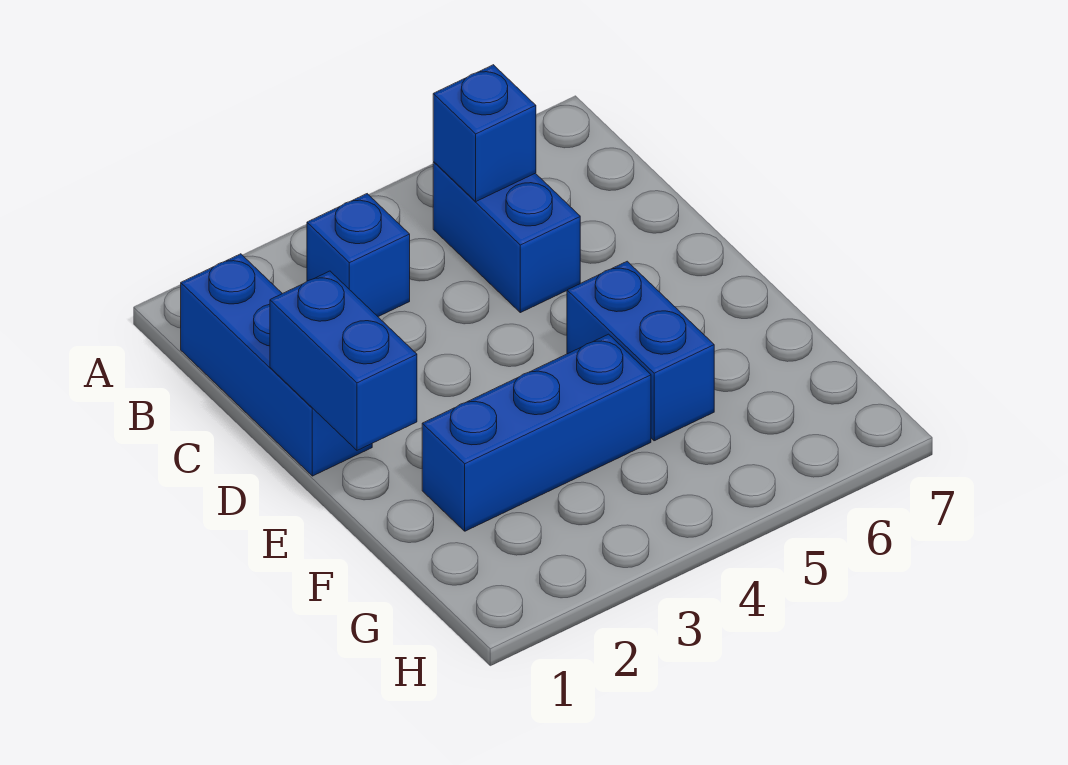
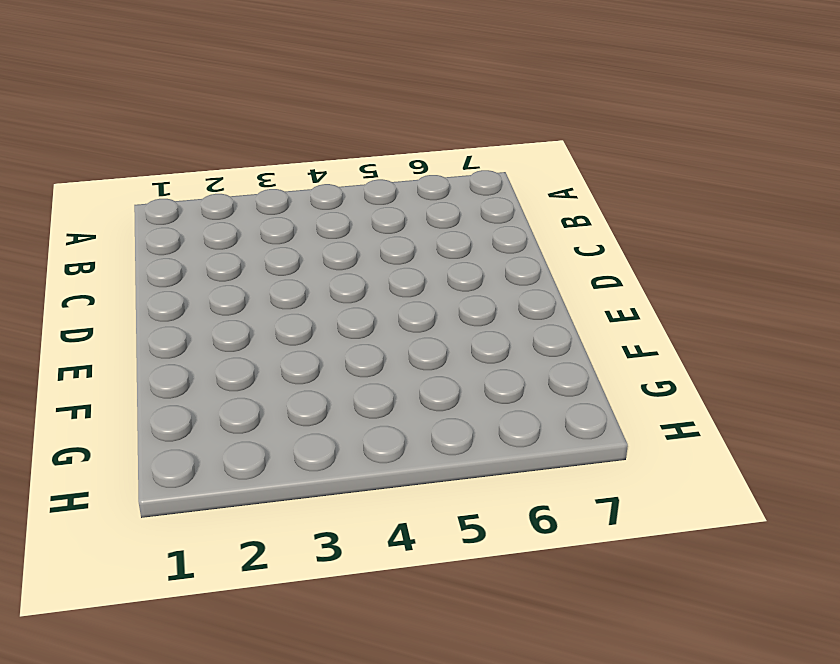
none -> blue brick B1:D1 level 1
none -> blue brick B3 level 1

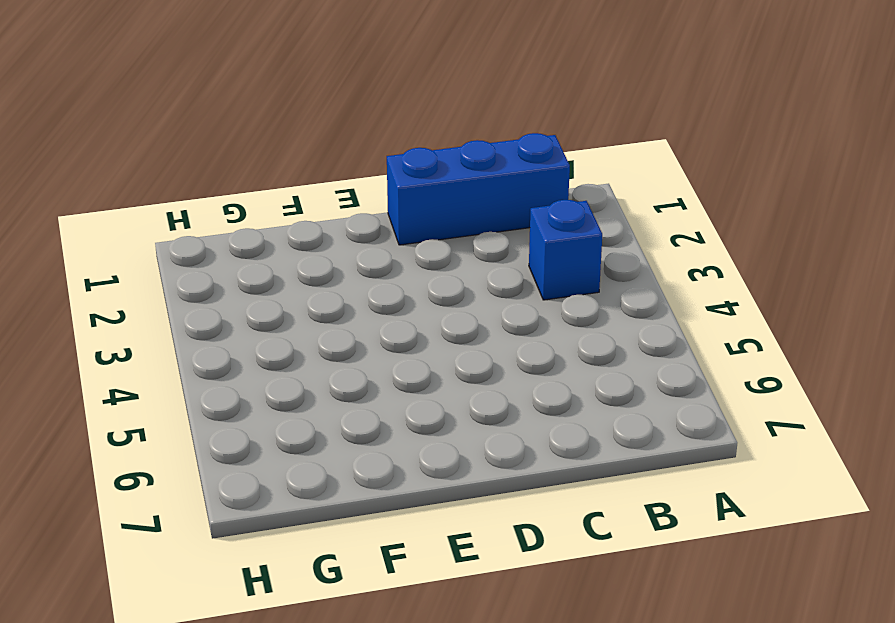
none -> blue brick B5:C5 level 1
none -> blue brick E5:F5 level 1

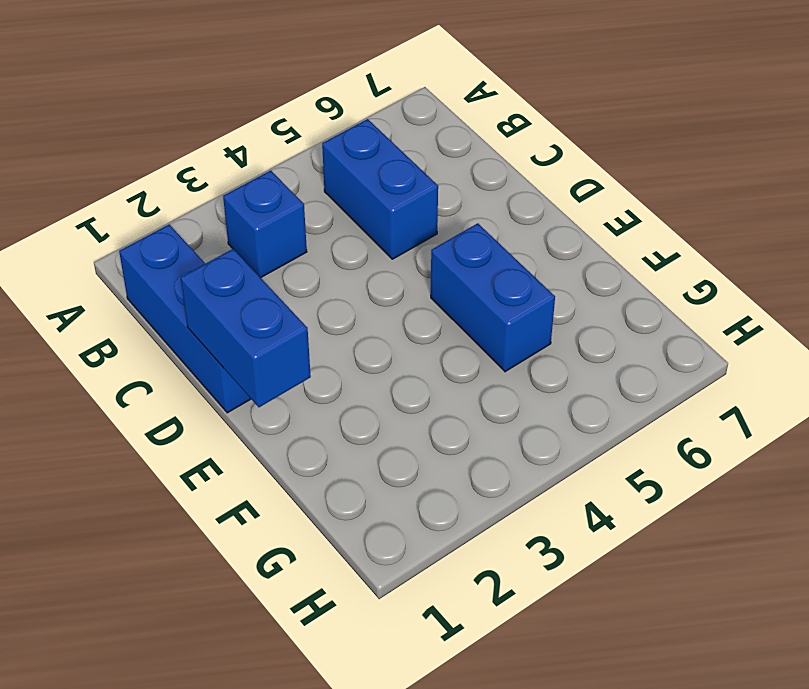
none -> blue brick F2:F4 level 1
none -> blue brick B5 level 2

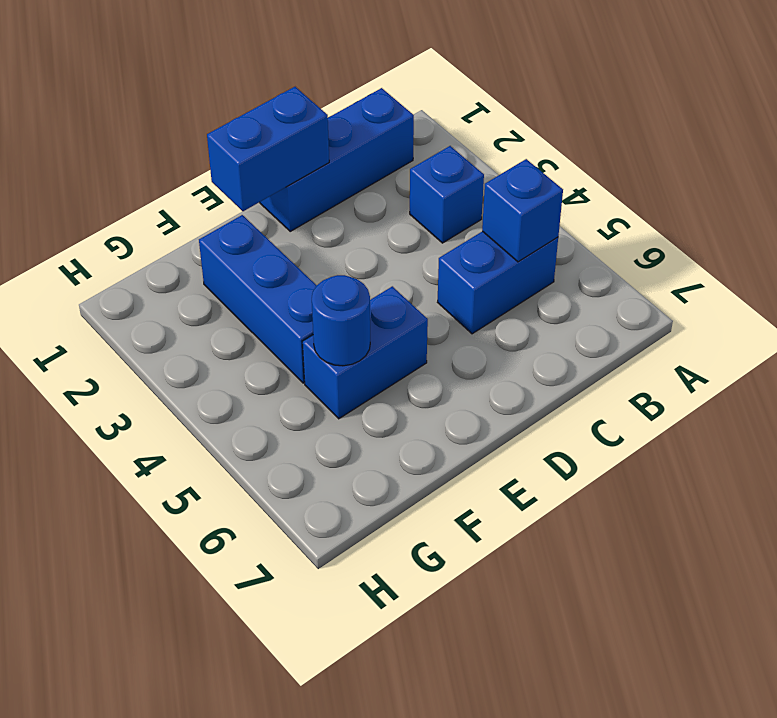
blue round brick F5 level 2 -> none

